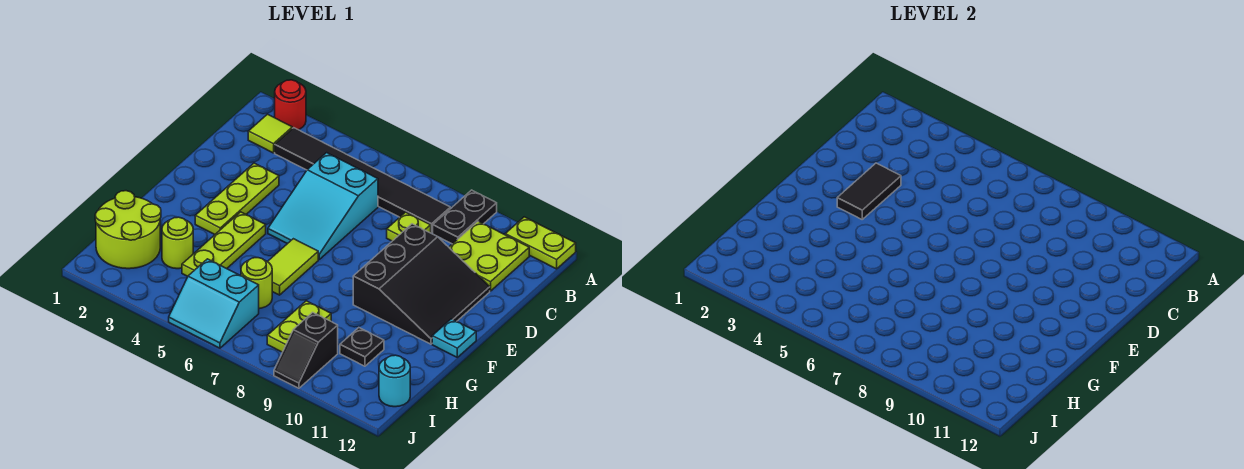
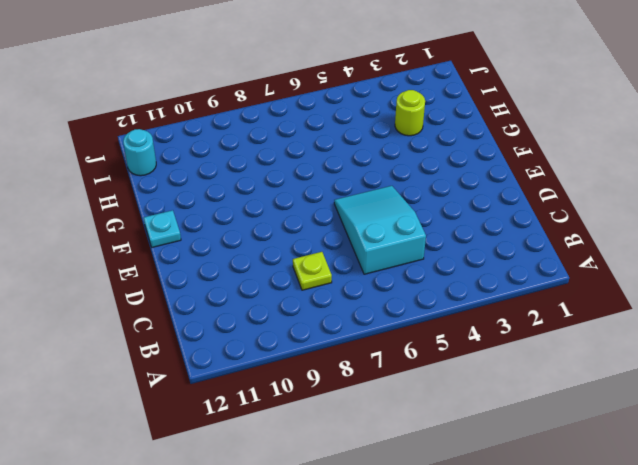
none -> red round brick A2 level 1
none -> black plate A9:B9 level 1
none -> lime plate A11:A12 level 1

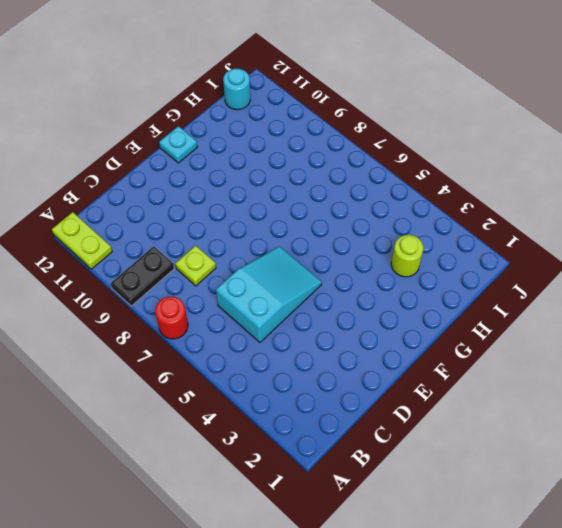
red round brick A7 level 1 -> red round brick A2 level 1
none -> lime tile B2 level 1
none -> black tile B3:B8 level 1
none -> lime plate B10:C11 level 1

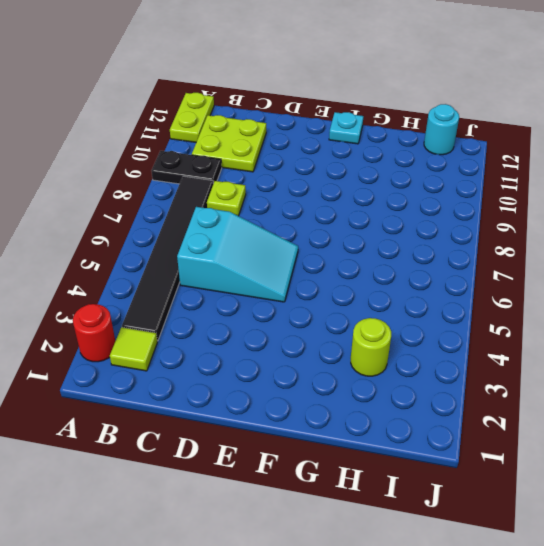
none -> lime plate D3:F3 level 1
none -> black slope D9:F11 level 1 top 9
none -> lime plate F4:H4 level 1

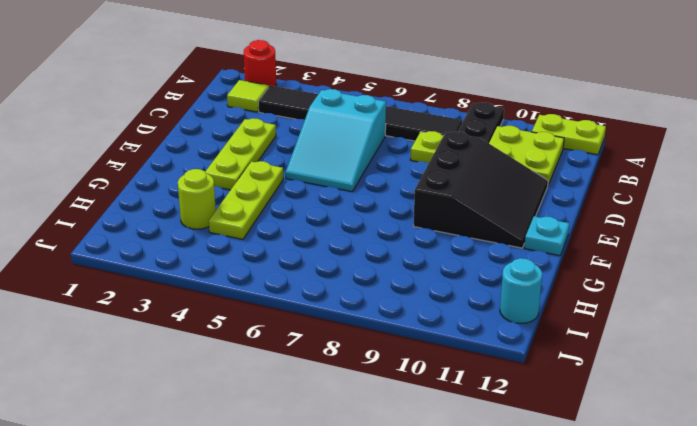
none -> lime tile F6:G6 level 1
none -> lime round brick H1:I2 level 1
none -> lime round brick H6 level 1

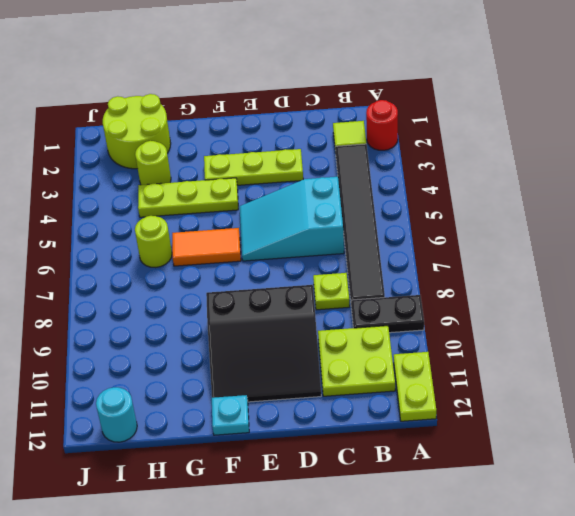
orange tile F6:G6 level 1 -> lime tile F6:G6 level 1
none -> lime plate H8:I8 level 1
none -> black plate H10 level 1
none -> cyan slope I5:J6 level 1 top I

